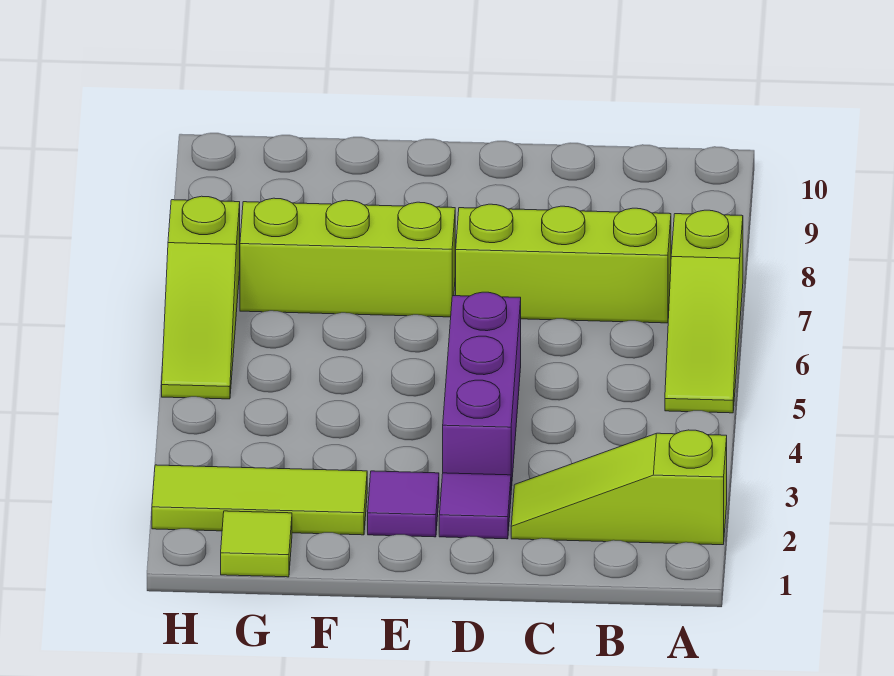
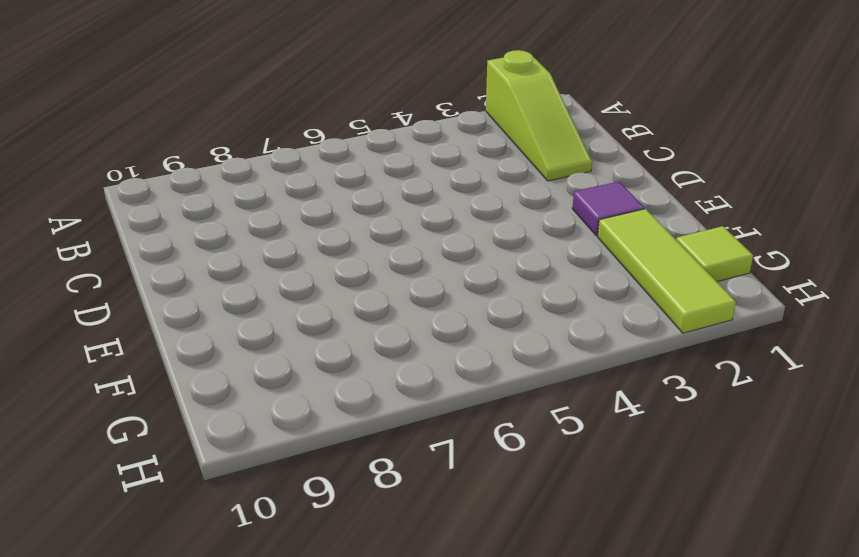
none -> lime slope A5:A7 level 1 top 7
none -> lime brick B7:D7 level 1

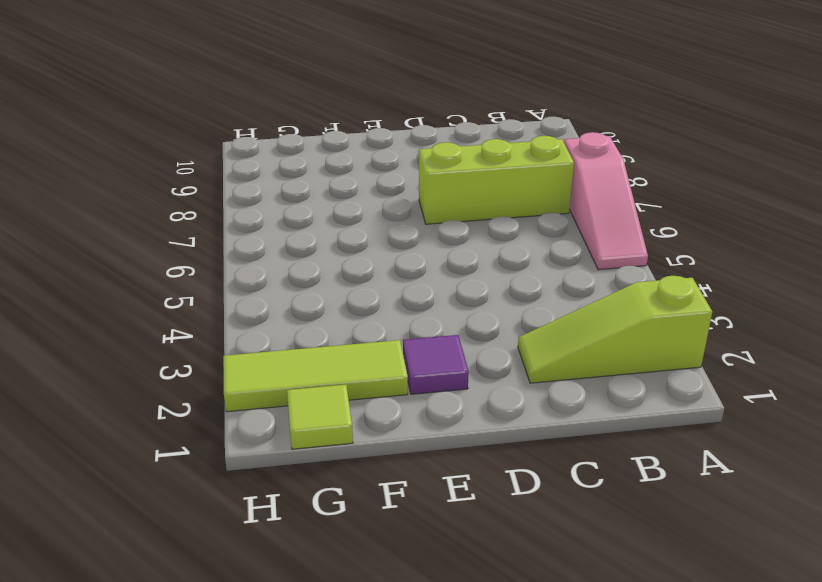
pink slope A5:A7 level 1 top 7 -> lime slope A5:A7 level 1 top 7
none -> purple tile D2 level 1
none -> purple brick D3:D5 level 1

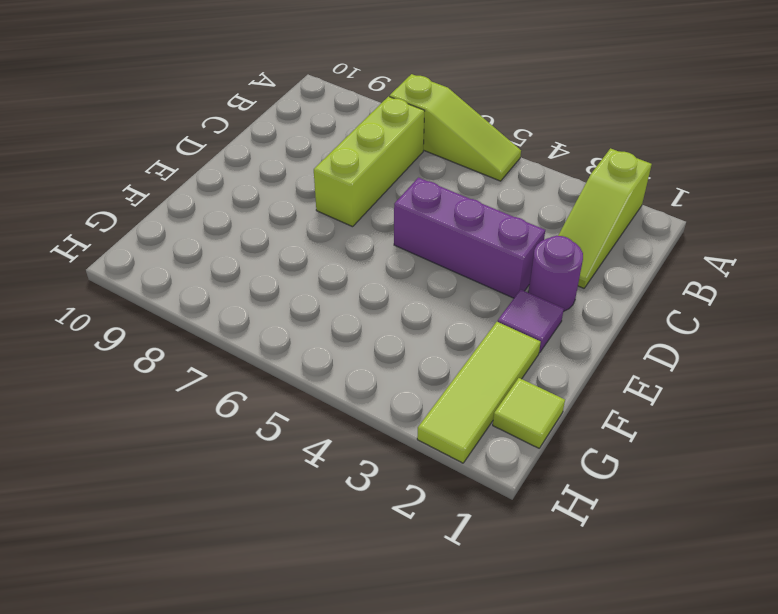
purple round brick D2 level 1 -> purple tile D2 level 1
none -> lime brick E7:G7 level 1
none -> lime slope H5:H7 level 1 top 7

